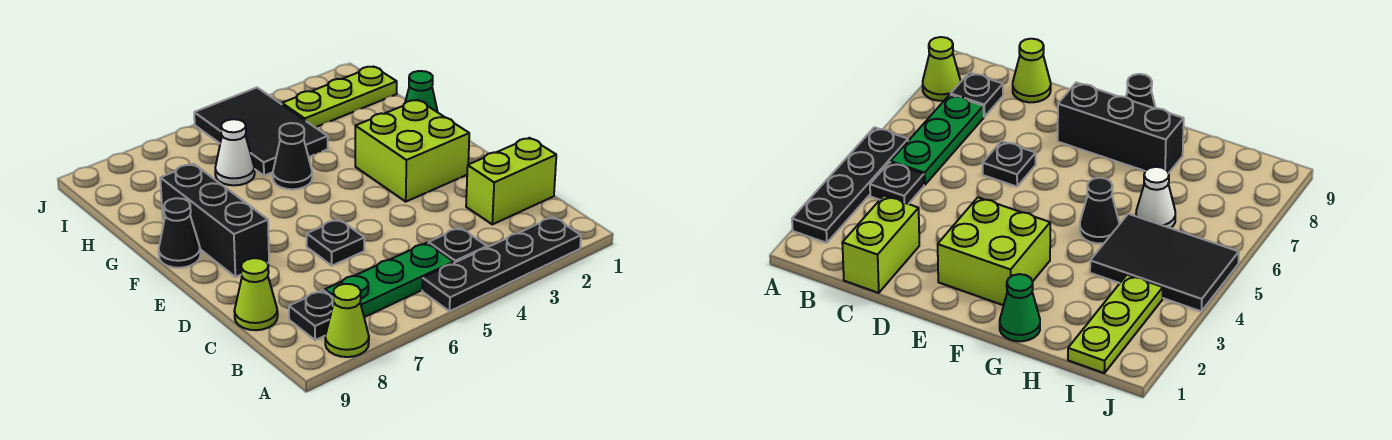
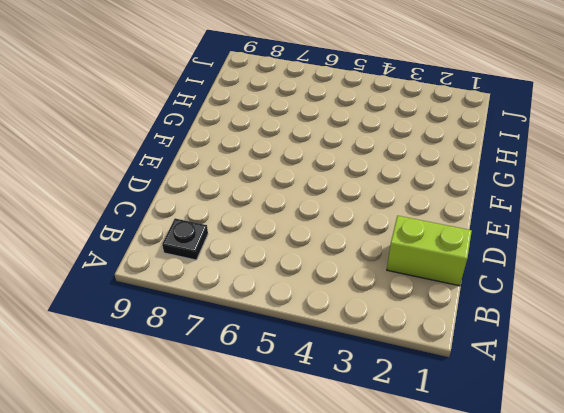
none -> black plate A2:A5 level 1
none -> lime cone A8 level 1
none -> black plate B4 level 1

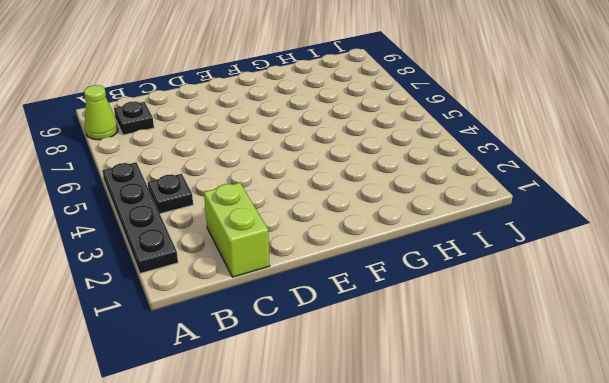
none -> green plate B5:B7 level 1
none -> lime cone C9 level 1
none -> black plate D6 level 1

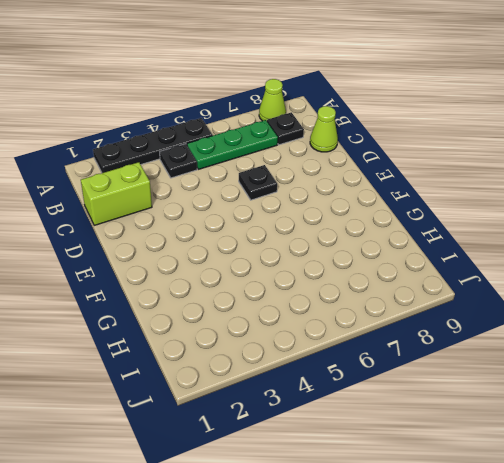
none -> lime brick E2:F3 level 1
none -> black brick E8:G8 level 1
none -> black cone F9 level 1

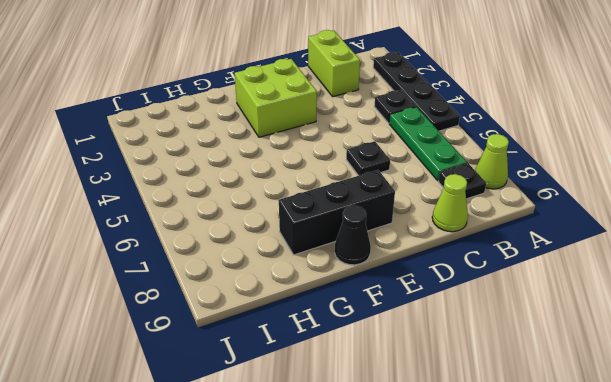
none -> green cone G1 level 1
none -> black cone G5 level 1
none -> black tile H4:J5 level 1

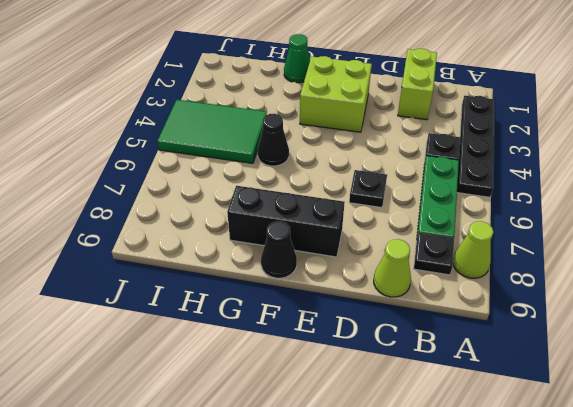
green tile H4:J5 level 1 -> black tile H4:J5 level 1
none -> white cone H6 level 1
none -> lime plate I1:I3 level 1

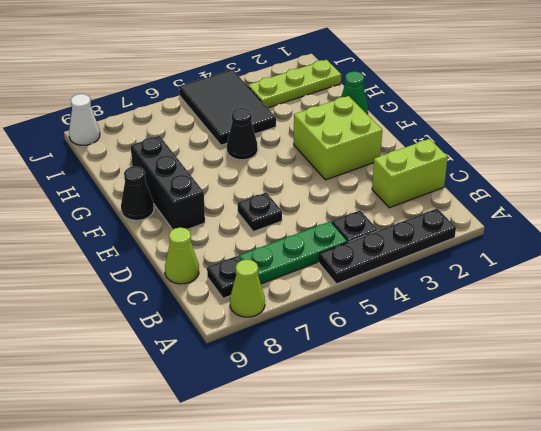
white cone J9 level 1 -> white cone H6 level 1

